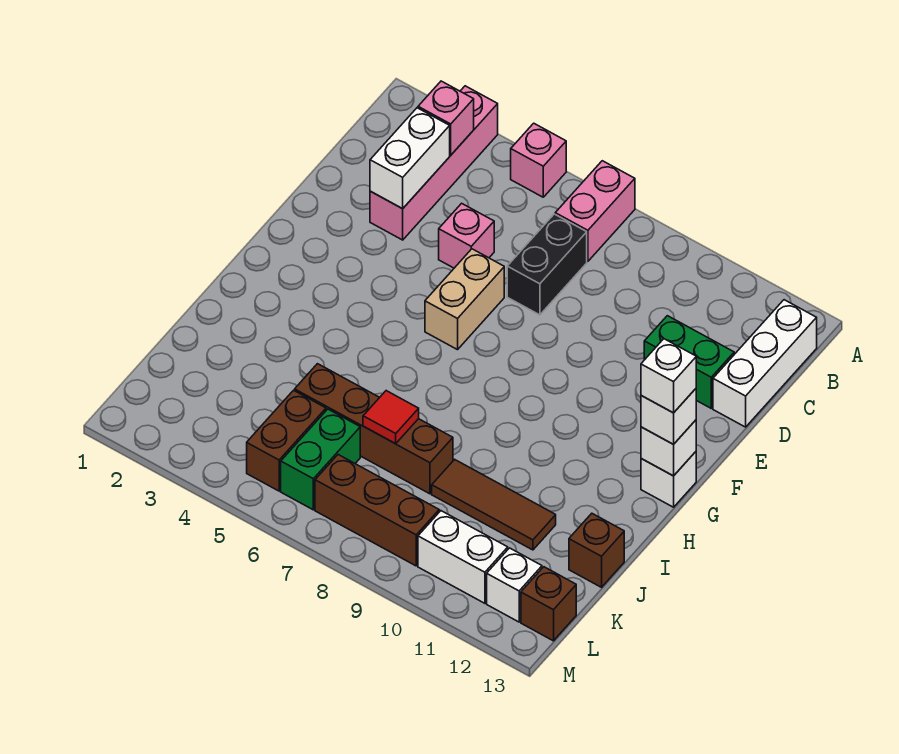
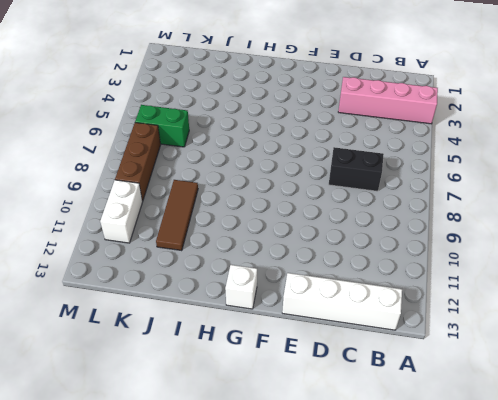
white brick B13:E13 level 1 -> white brick B13:D13 level 1
none -> pink brick A5 level 1
none -> pink brick A7:B7 level 1
none -> pink brick D5 level 1

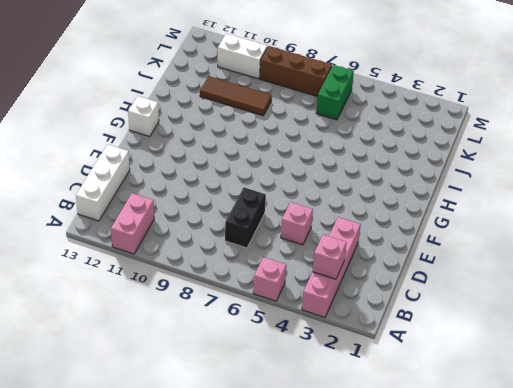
pink brick A11:B11 level 1 -> pink brick A7:B7 level 1
none -> green brick D11:D12 level 1
none -> tan brick E6:F6 level 1
none -> brown brick J5:J8 level 1

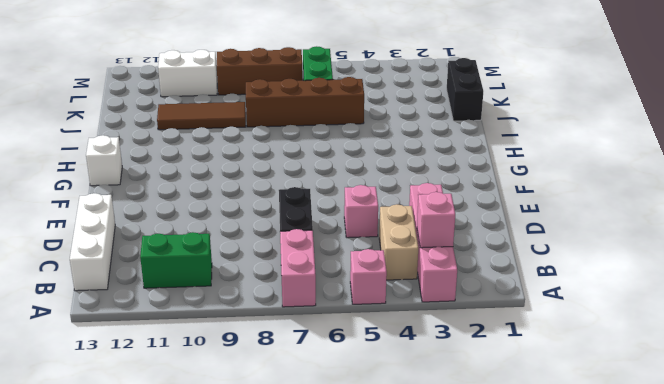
tan brick B4:C4 level 1 -> tan brick E6:F6 level 1
green brick B10:B11 level 1 -> green brick D11:D12 level 1
black brick J1:K1 level 1 -> none
none -> brown brick J13 level 1
none -> brown brick K5:L5 level 1
none -> white brick L12 level 1

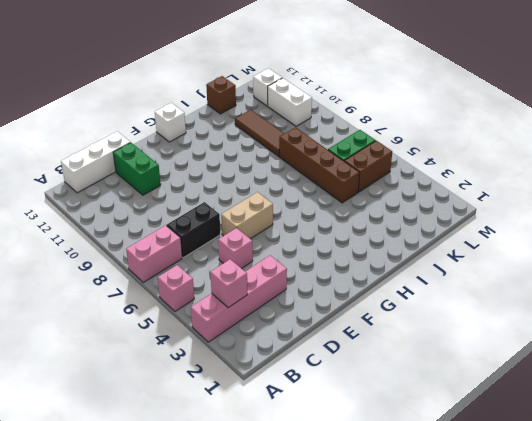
none -> brown brick L7:L9 level 1
none -> brown brick L13 level 1
none -> white brick C3:D3 level 2

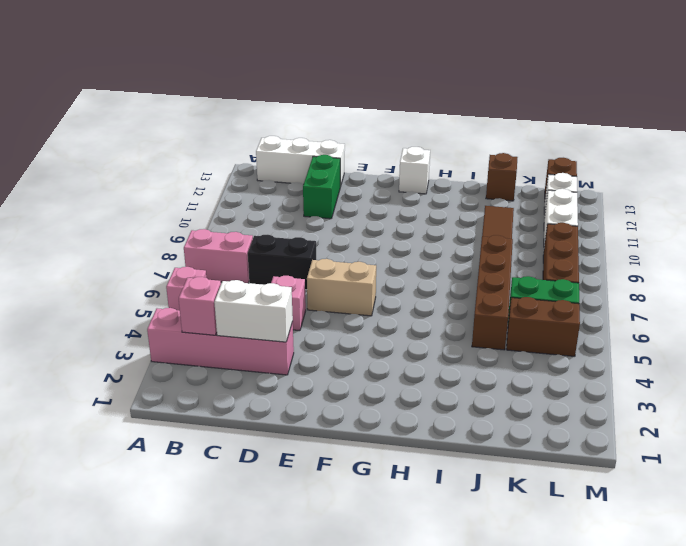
none -> white brick G13 level 2
none -> red tile J7 level 2
none -> white brick G13 level 3

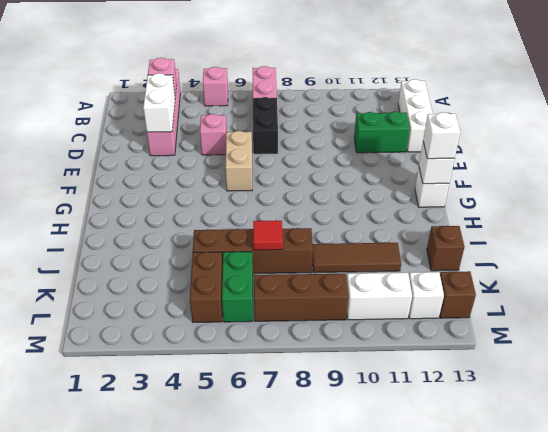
none -> white brick G13 level 4

